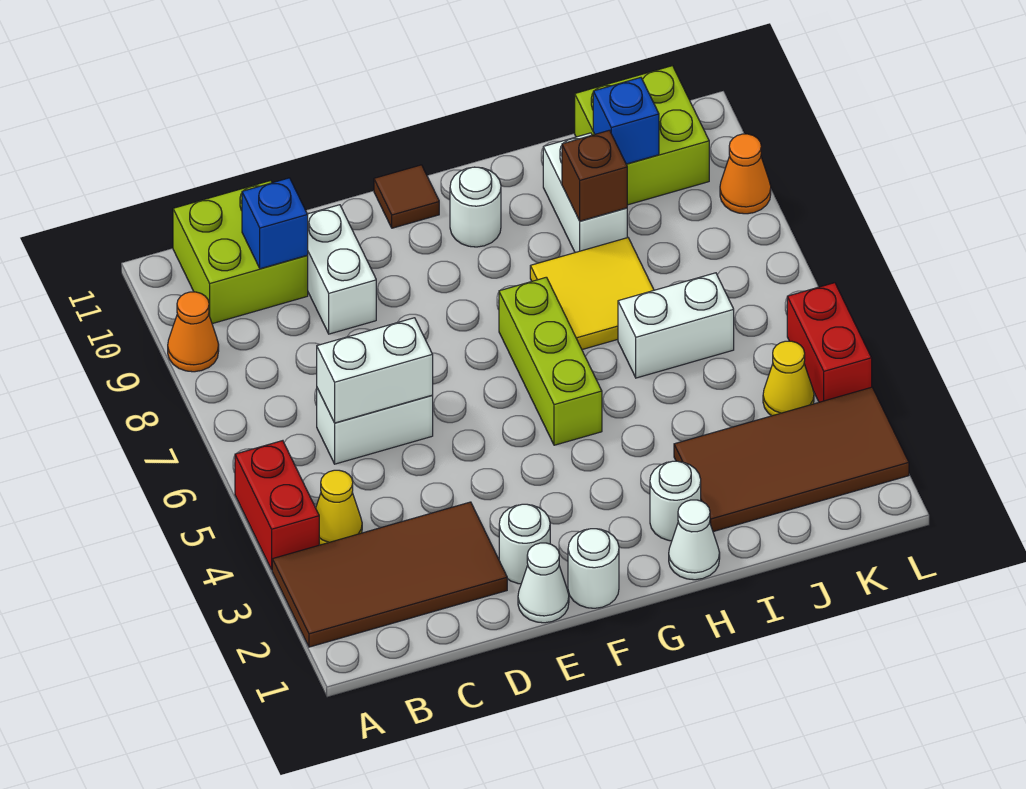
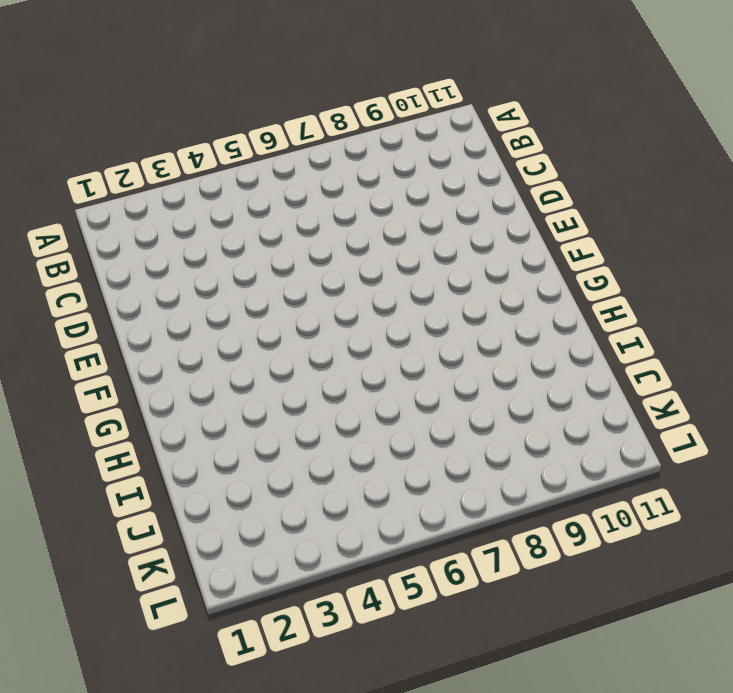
none -> brown tile A2:D3 level 1
none -> red brick A4:A5 level 1
none -> orange cone A9 level 1

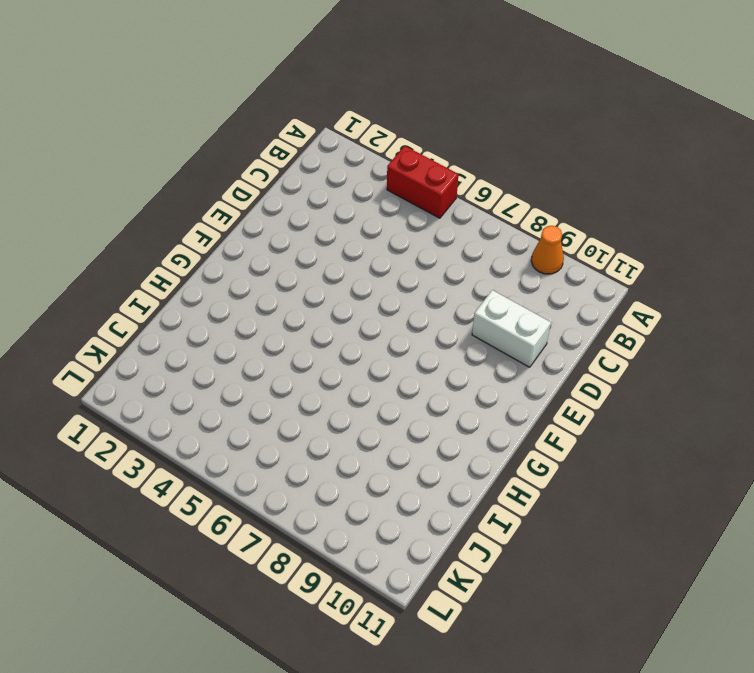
none -> brown tile A2:D3 level 1
none -> yellow cone B4 level 1
none -> lime brick B10:C11 level 1

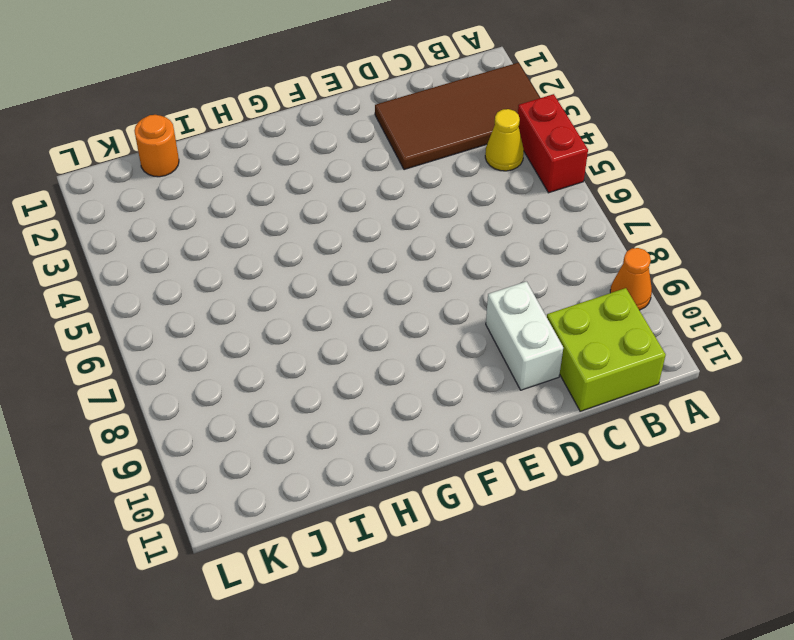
orange round brick J1 level 1 -> none
none -> white brick C6:D6 level 1
none -> white cone E1 level 1
none -> white round brick E2 level 1

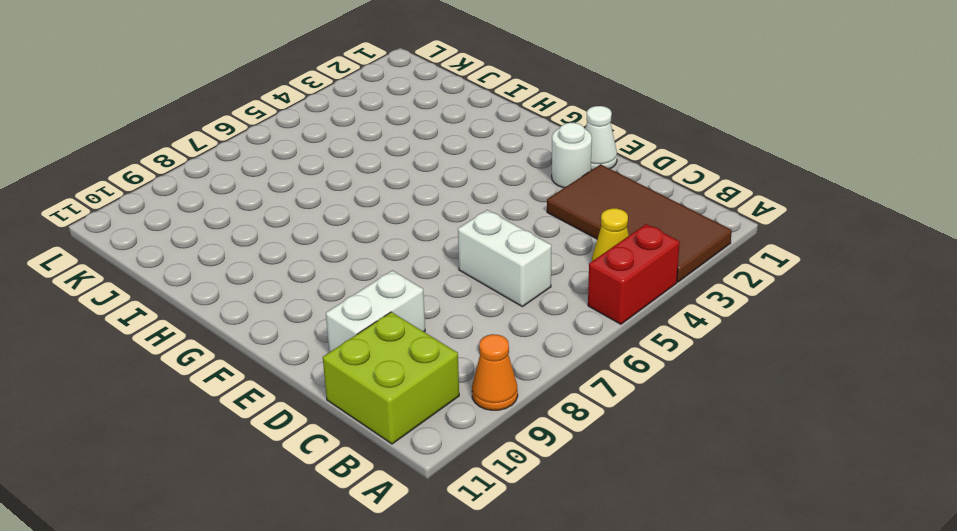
none -> white round brick F1 level 1
none -> brown tile F11 level 1
none -> lime brick G5:G7 level 1

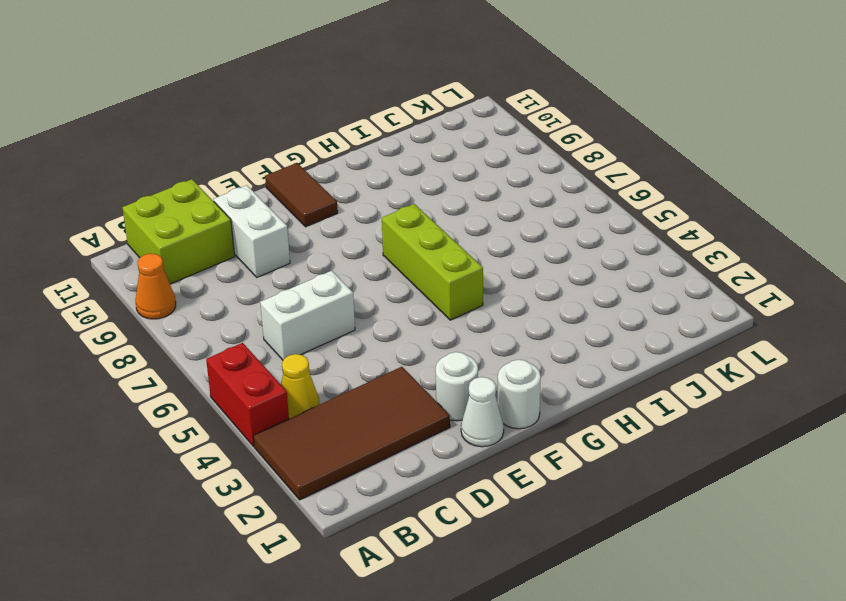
brown tile F10:F11 level 1 -> brown tile F11 level 1
none -> white round brick G10 level 1
none -> white cone H1 level 1
none -> white round brick H2 level 1

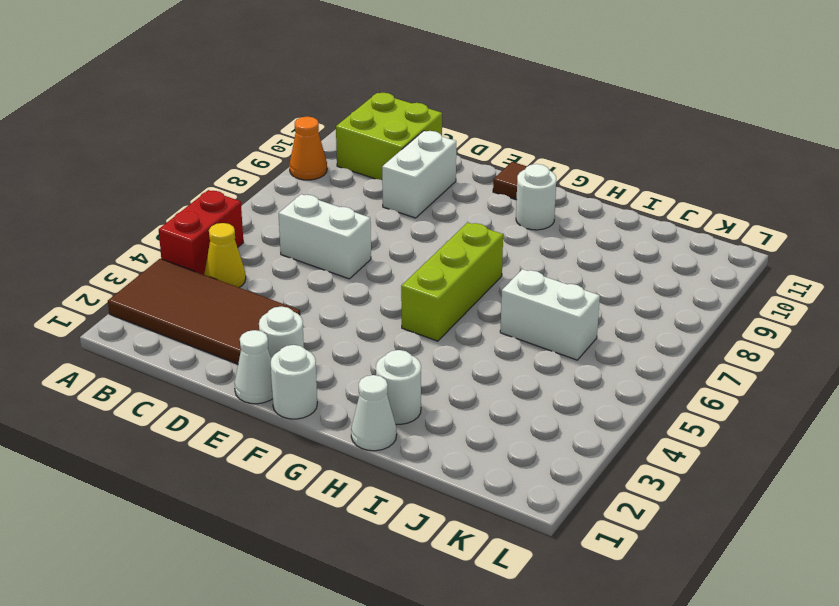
none -> yellow tile H7:I8 level 1
none -> brown tile I2:L3 level 1
none -> white brick I9:I10 level 1

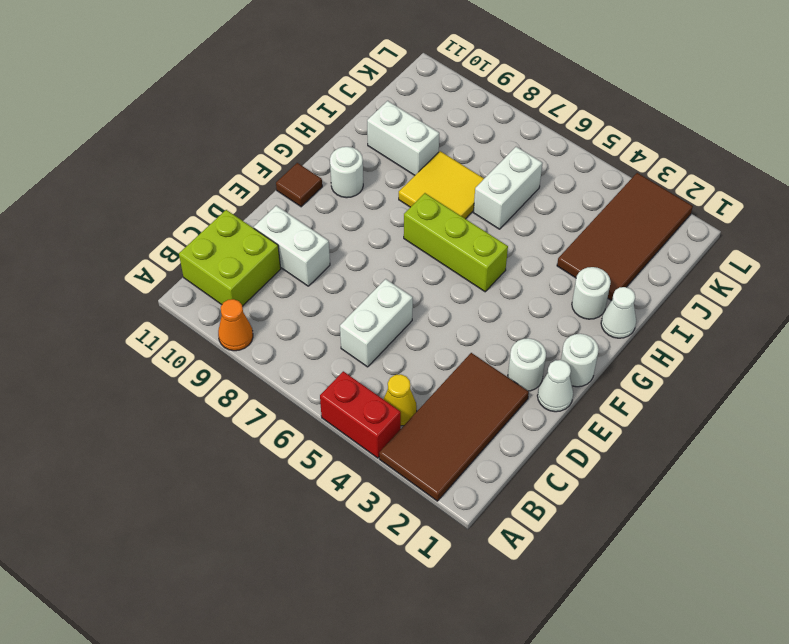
none -> lime brick J10:K11 level 1
none -> yellow cone K4 level 1
none -> red brick L4:L5 level 1

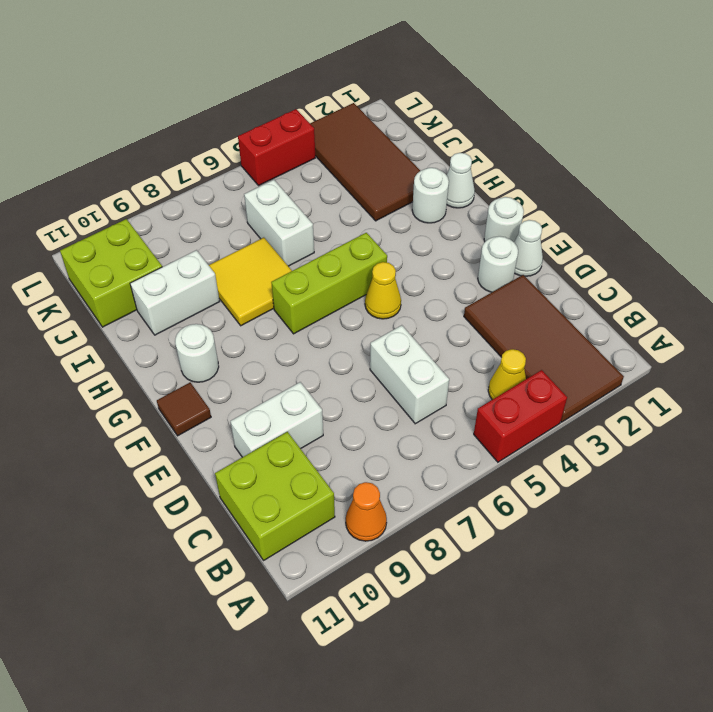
yellow cone F5 level 1 -> yellow cone K4 level 1
none -> orange cone L9 level 1
none -> white brick C6:D6 level 2
none -> blue brick C10 level 2

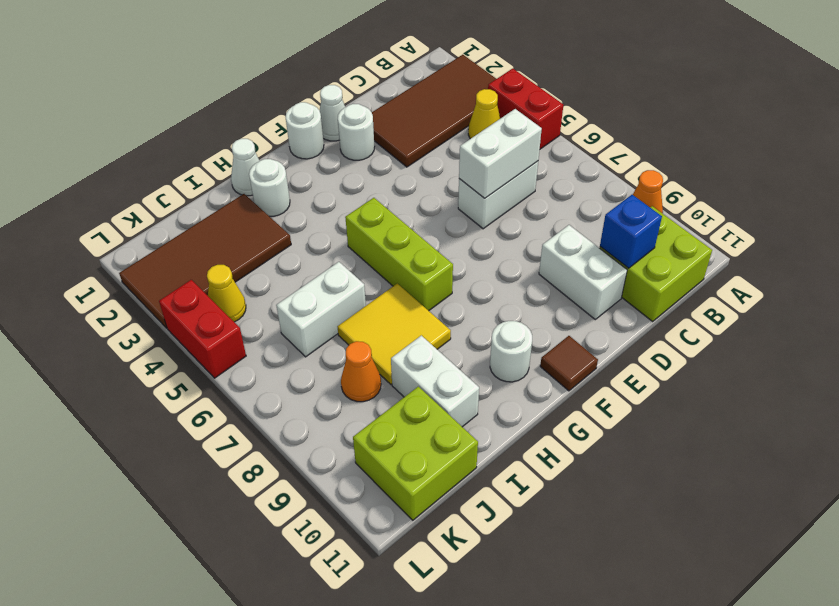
orange cone J8 level 1 -> orange cone L9 level 1
none -> brown brick I9 level 2
none -> blue brick J10 level 2

